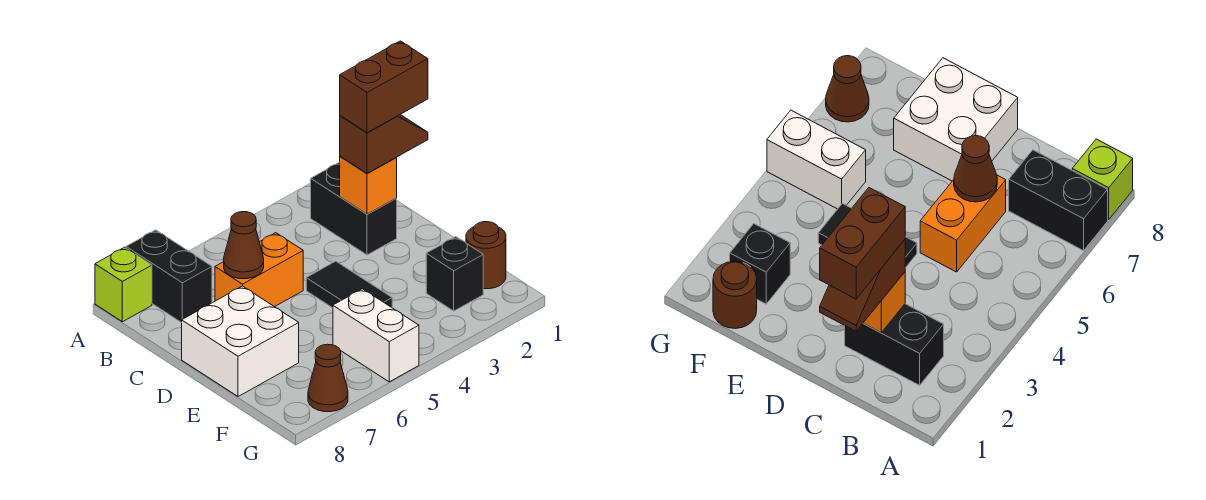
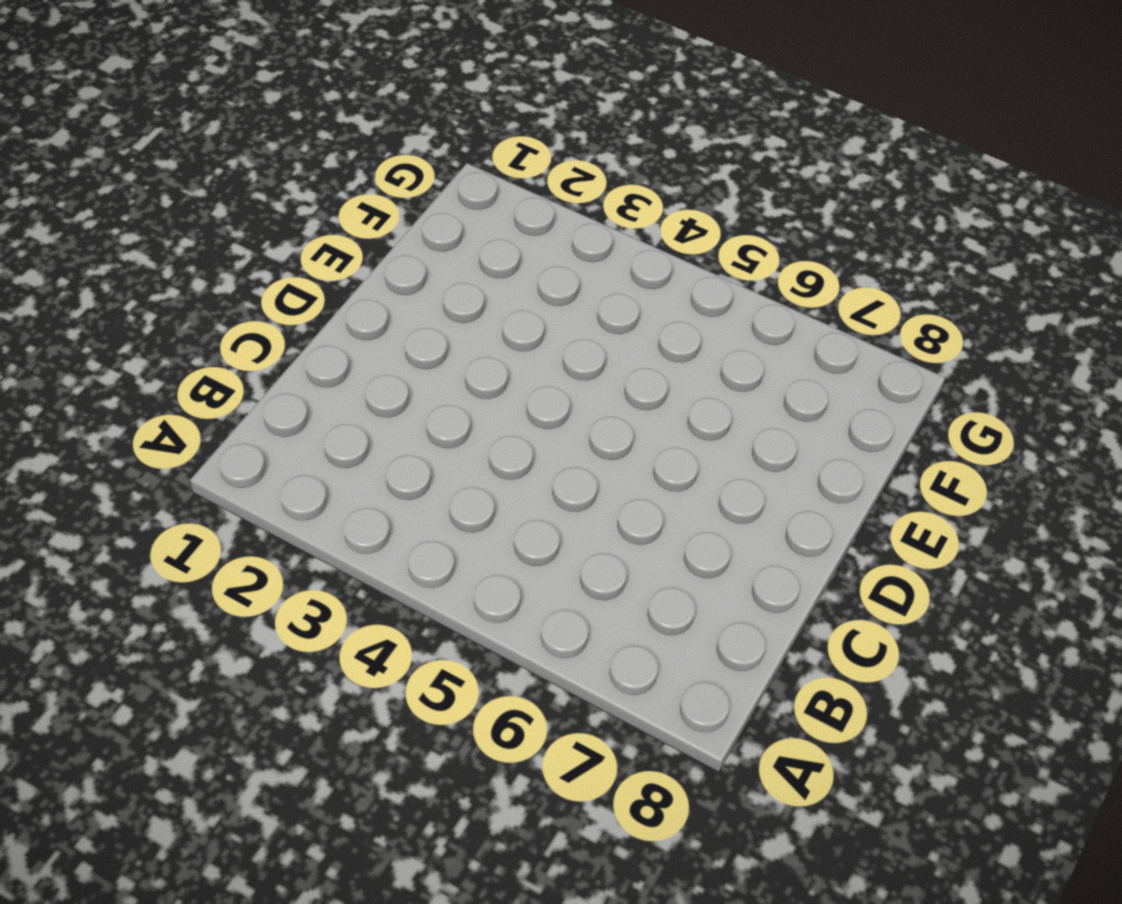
none -> black brick A7:B7 level 1
none -> lime brick A8 level 1
none -> black brick B2:C2 level 1

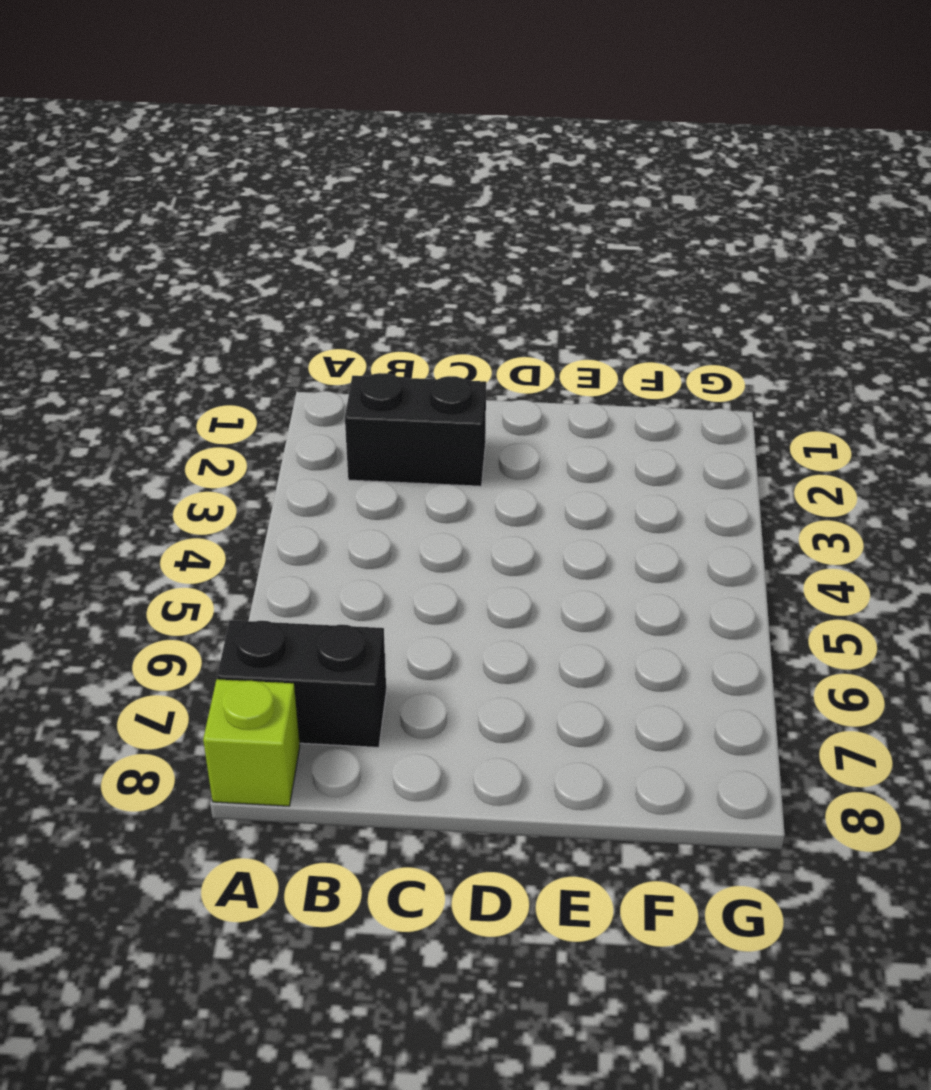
none -> orange brick C5:C6 level 1
none -> black tile D4:E4 level 1
none -> white brick D7:E8 level 1

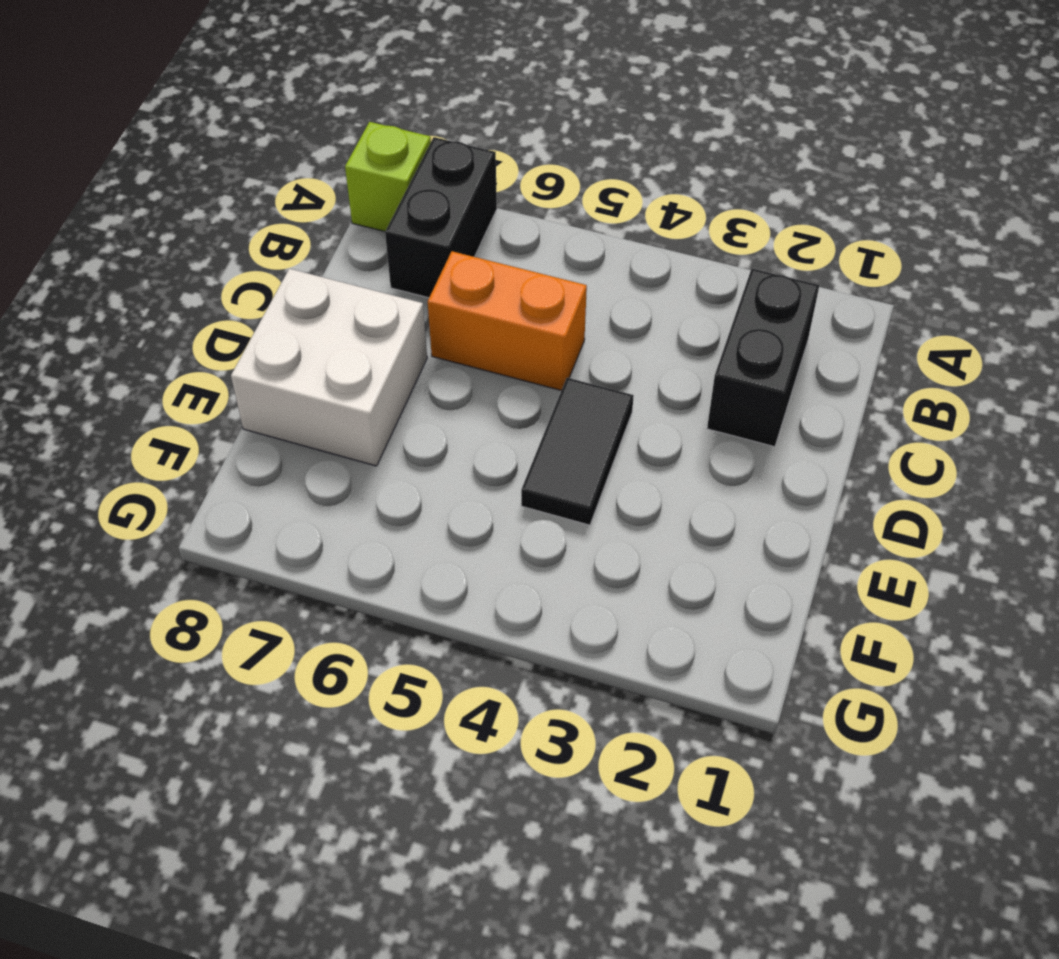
none -> brown round brick F1 level 1
none -> black brick F2 level 1
none -> white brick F5:G5 level 1

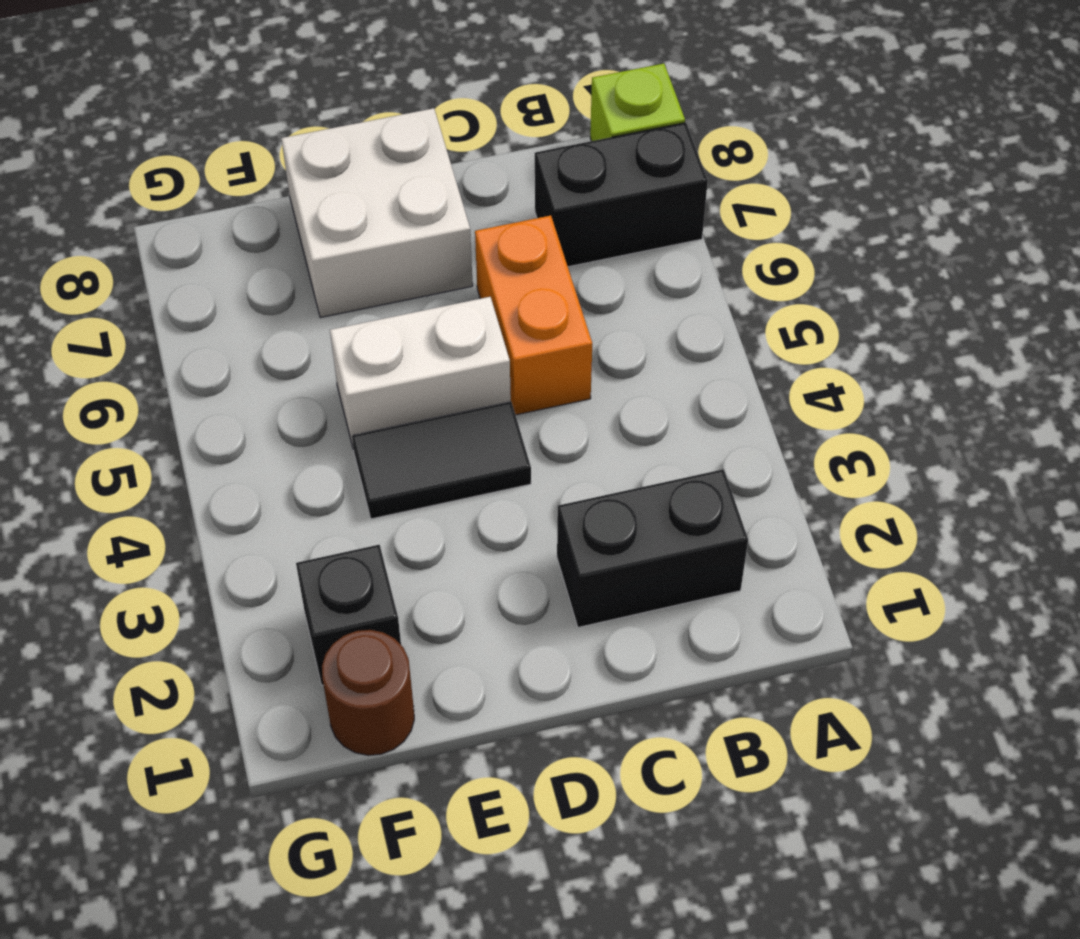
white brick D5:E5 level 1 -> white brick F5:G5 level 1
none -> brown cone G7 level 1
none -> orange brick C2 level 2
none -> brown cone C6 level 2

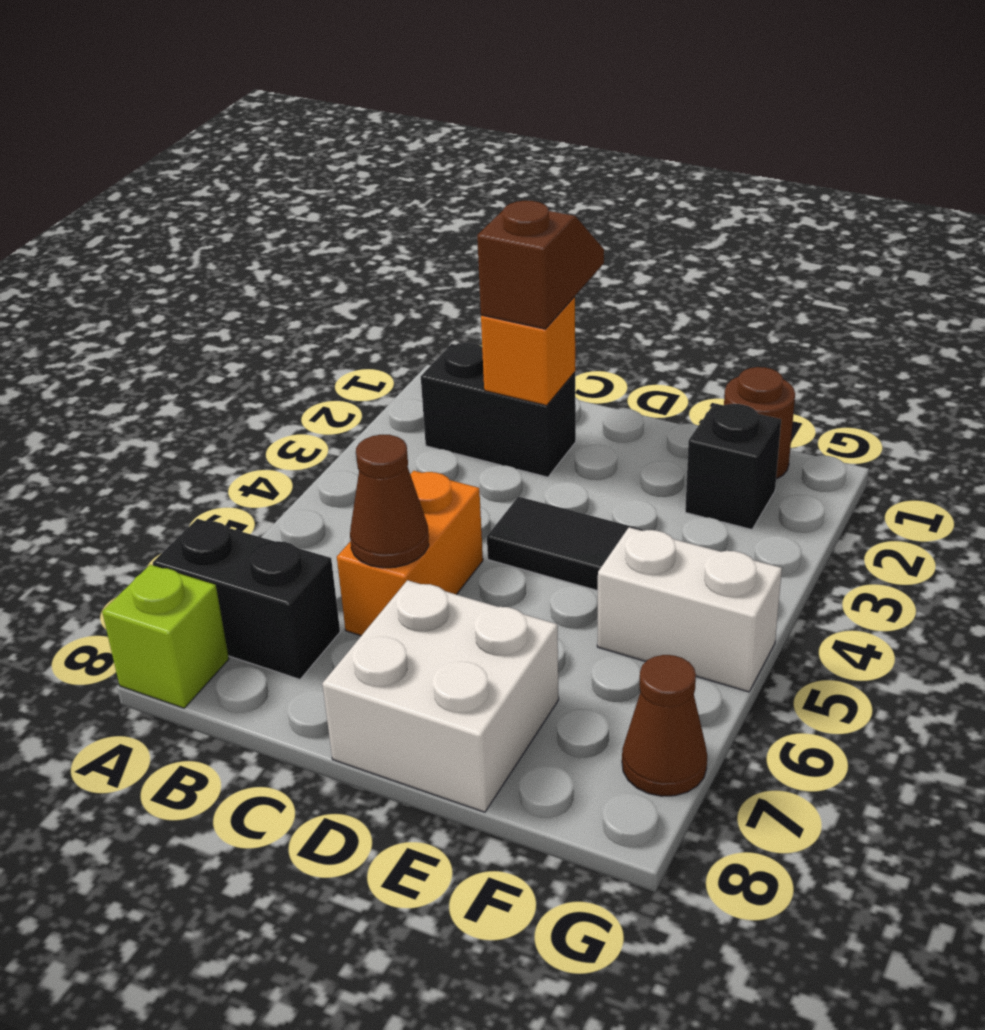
none -> brown brick C1:C2 level 4

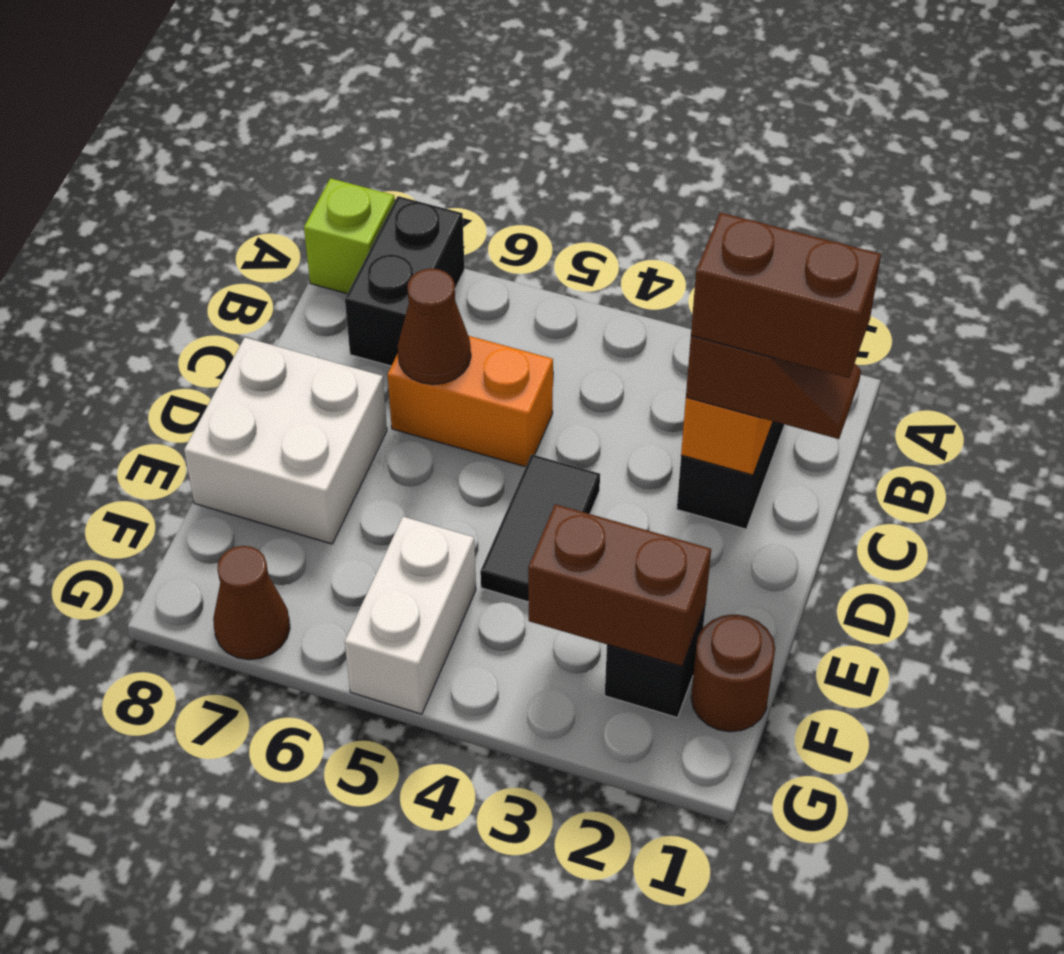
brown brick F2:F3 level 2 -> none

